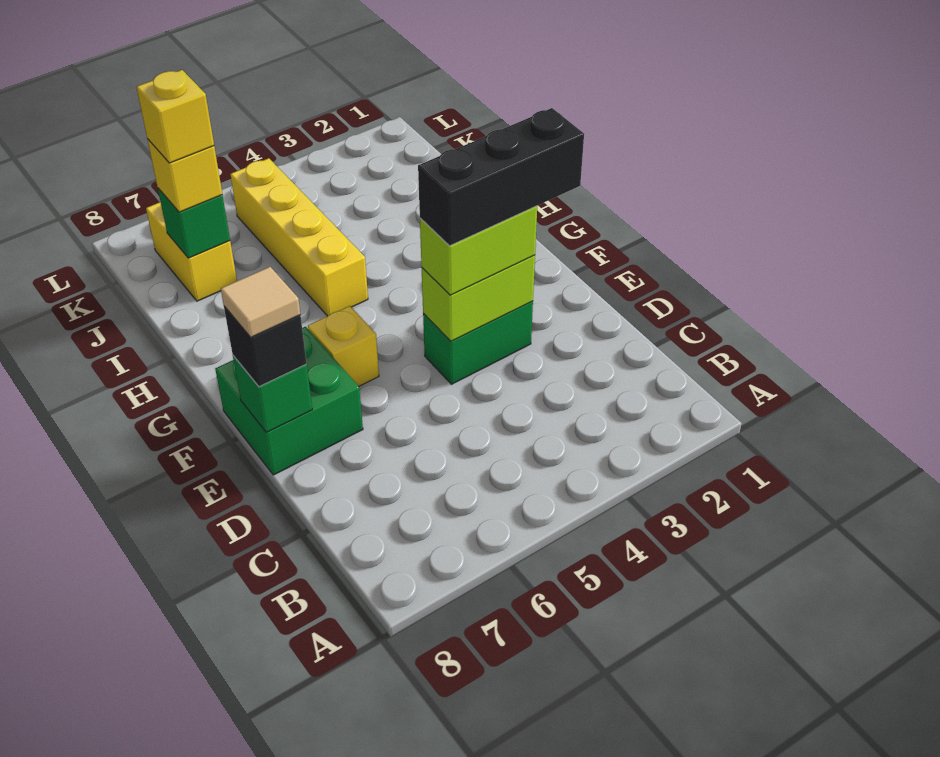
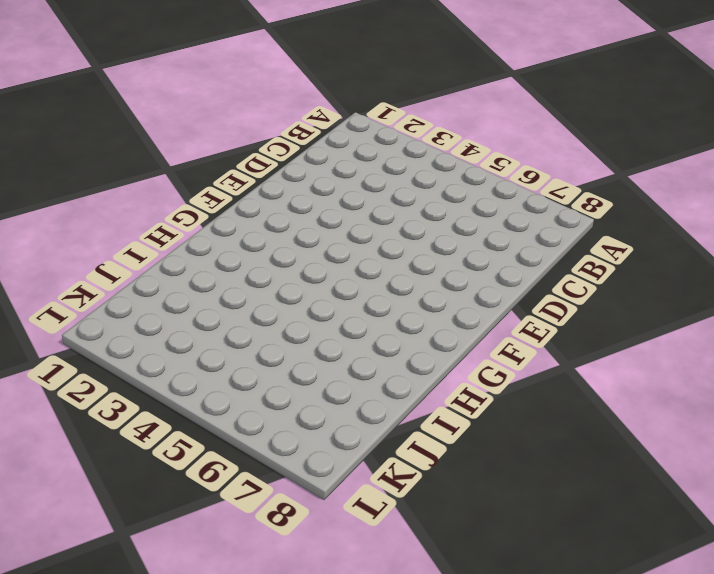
none -> green brick E3:E4 level 1
none -> green brick E7:F8 level 1
none -> yellow brick F6 level 1

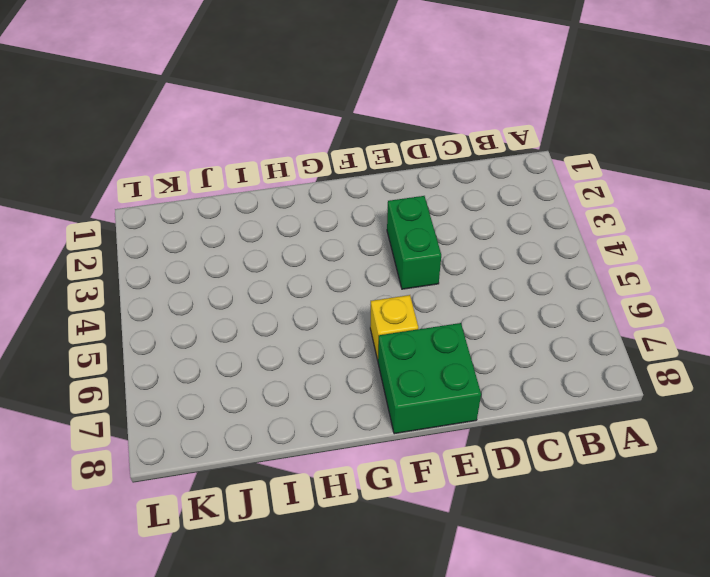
none -> yellow brick H5:K5 level 1
none -> yellow brick J7:K7 level 1
none -> lime brick E3:E4 level 2

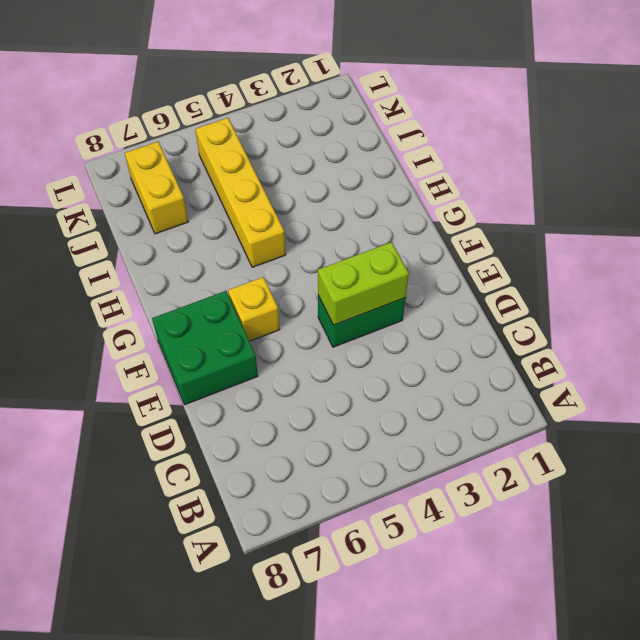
none -> green brick E8 level 2
none -> green brick J7 level 2
none -> lime brick E3:E4 level 3

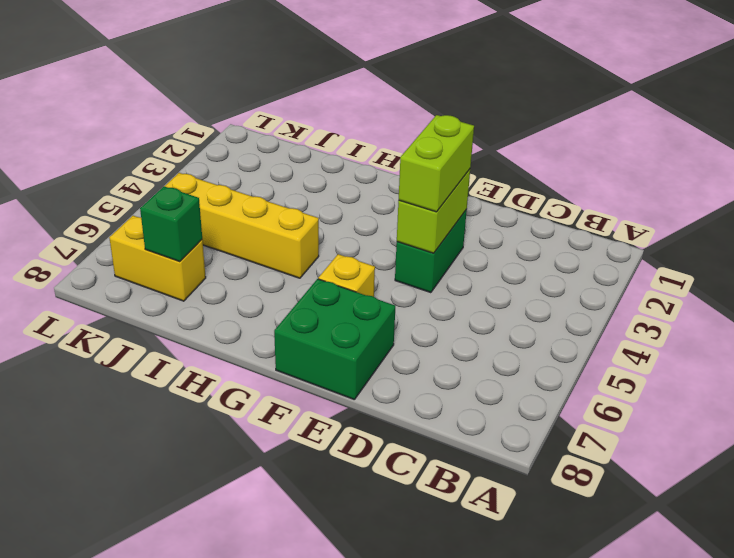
none -> green brick E8 level 2
none -> black brick E8 level 3
none -> yellow brick J7 level 3

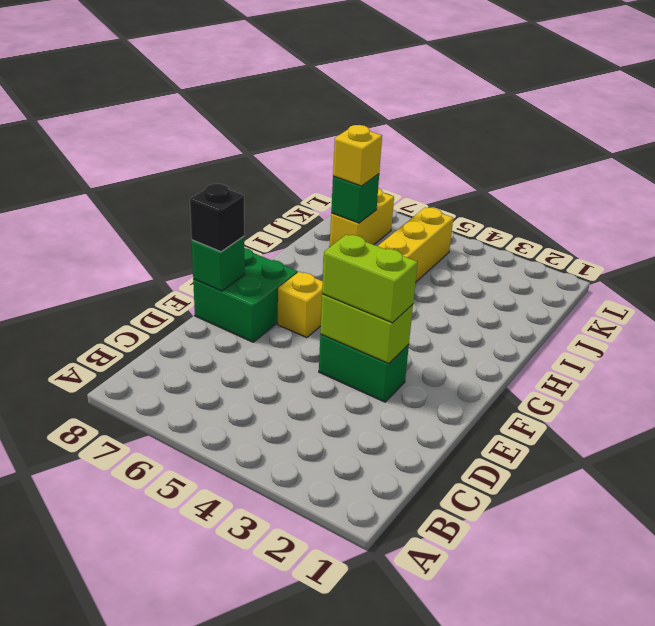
none -> black brick E2:E4 level 4
none -> tan tile E8 level 4
none -> yellow brick J7 level 4

